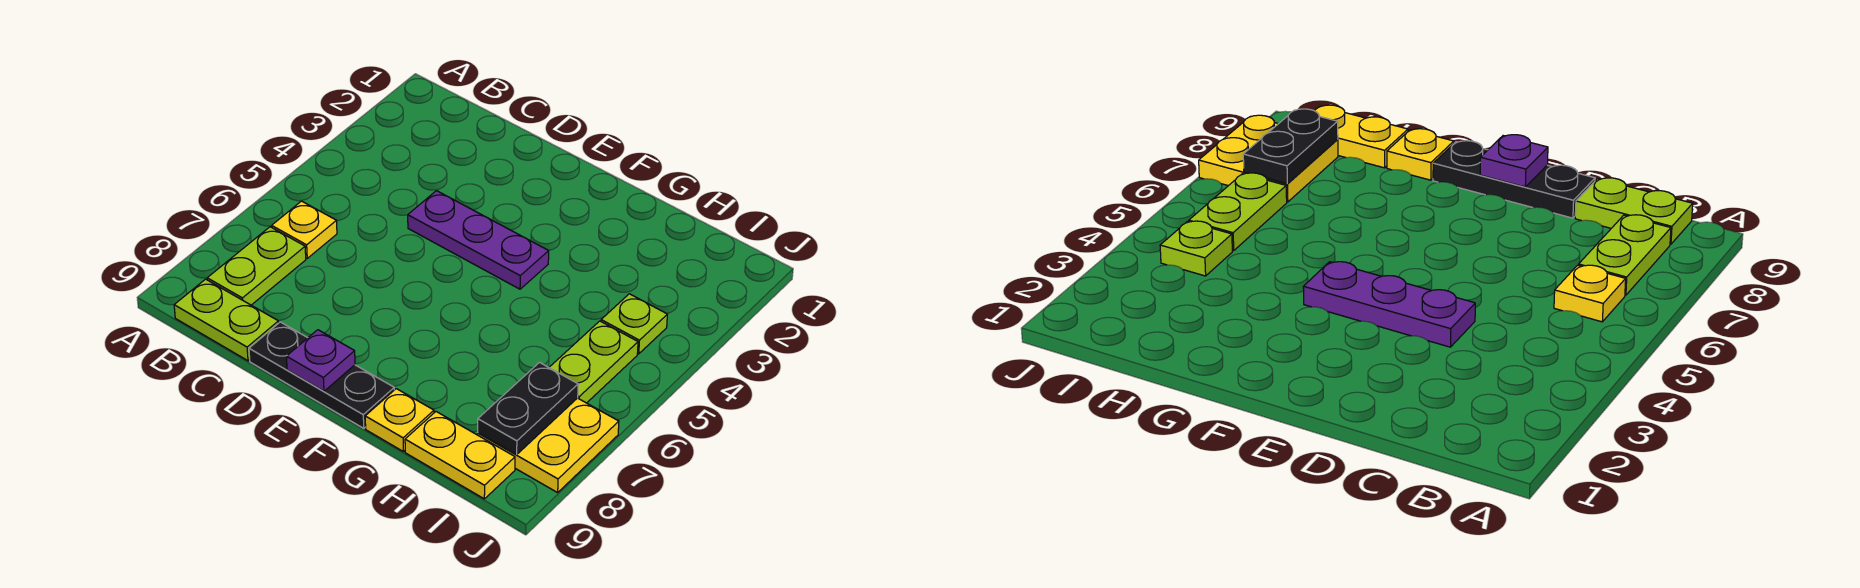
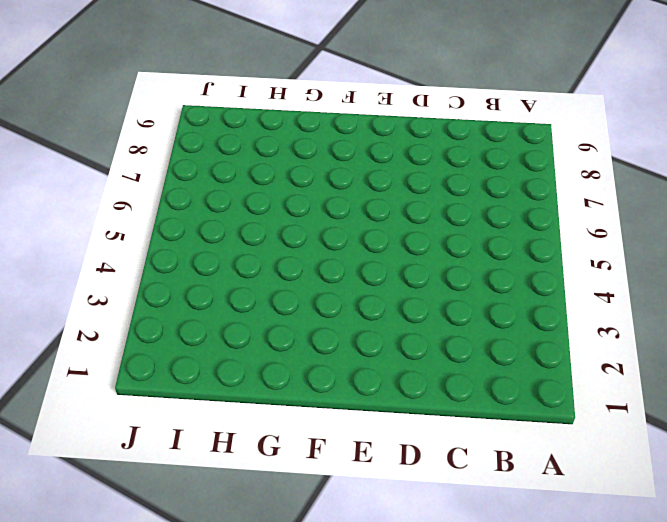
none -> yellow plate B6 level 1
none -> lime plate B7:B8 level 1
none -> lime plate B9:C9 level 1

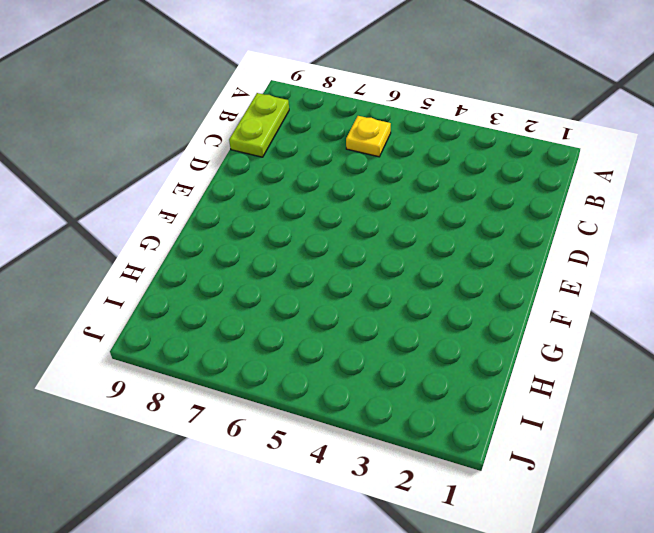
none -> lime plate B7:B8 level 1
none -> purple plate D4:F4 level 1
none -> black plate D9:F9 level 1

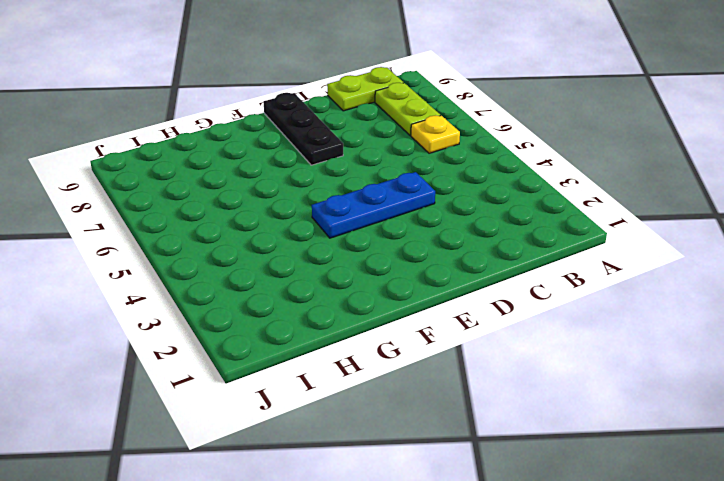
blue plate D4:F4 level 1 -> purple plate D4:F4 level 1
black plate E7:E9 level 1 -> black plate D9:F9 level 1
none -> yellow plate G9 level 1
none -> yellow plate H9:I9 level 1
none -> lime plate I4 level 1

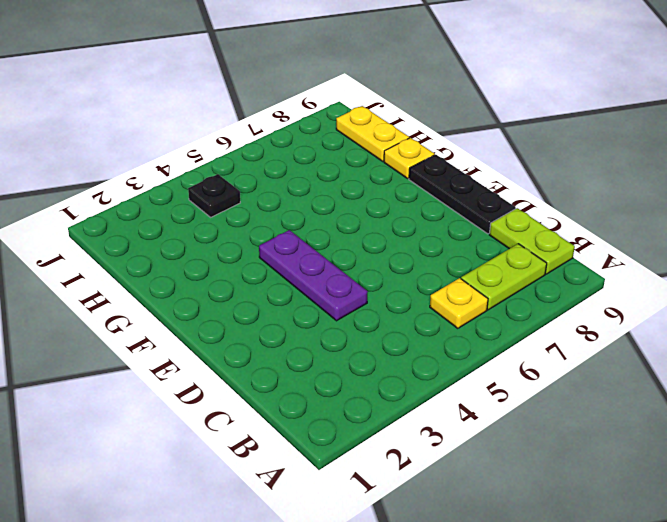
black plate I4 level 1 -> lime plate I4 level 1
none -> lime plate I5:I6 level 1
none -> yellow plate I7:J8 level 1
none -> purple plate E9 level 2

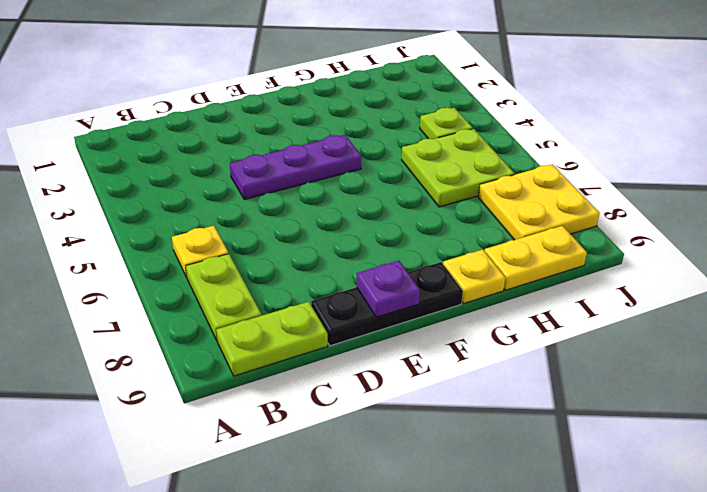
lime plate H5:I6 level 1 -> lime plate I5:I6 level 1
none -> black plate I7:I8 level 2

